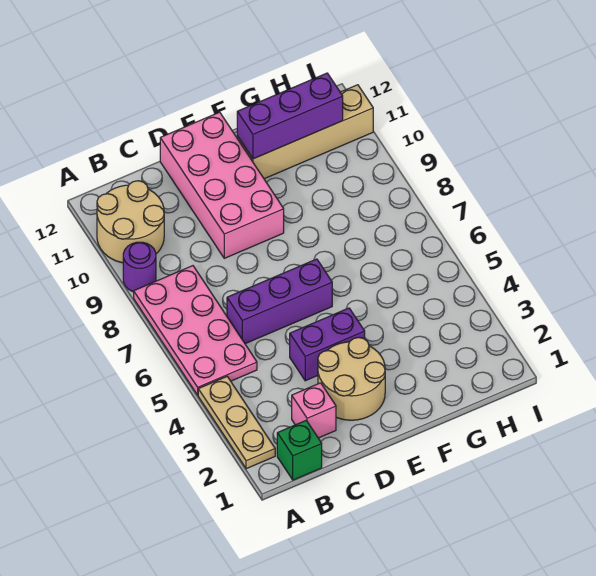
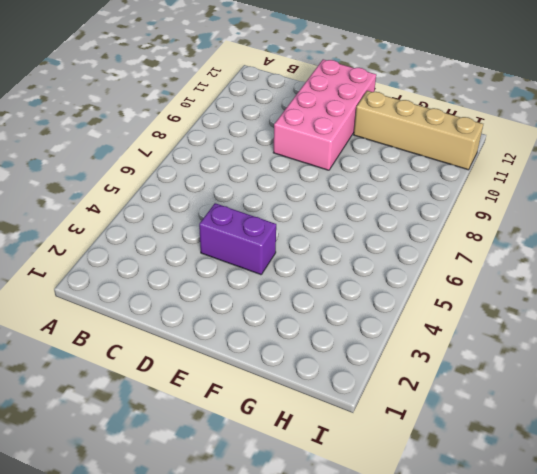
none -> tan plate A2:A4 level 1
none -> pink plate A5:B8 level 1
none -> purple round brick A9 level 1

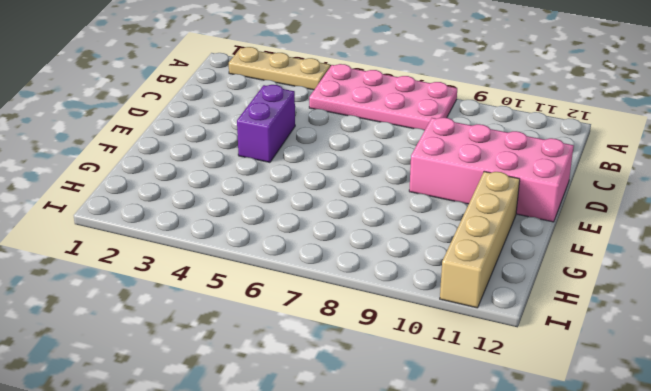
none -> purple round brick A9 level 1
none -> tan round brick A10:B11 level 1
none -> green brick B1 level 1

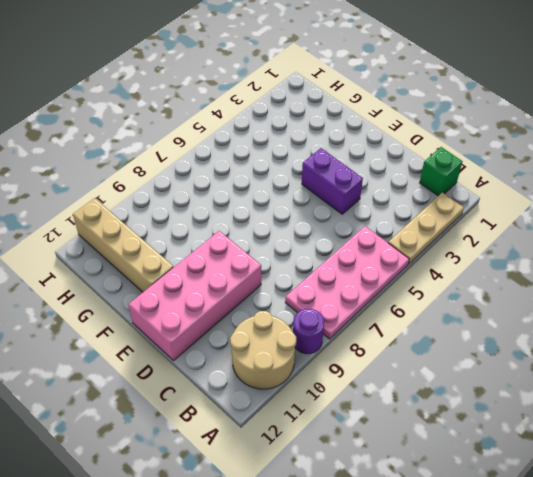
none -> pink brick C2 level 1
none -> purple brick C6:E6 level 1
none -> tan round brick D2:E3 level 1

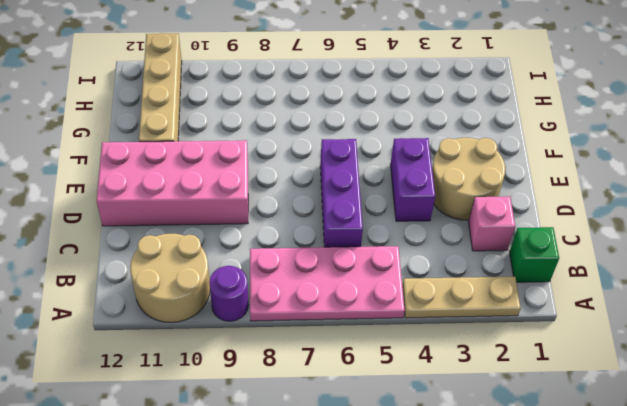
none -> purple brick F11:H11 level 2

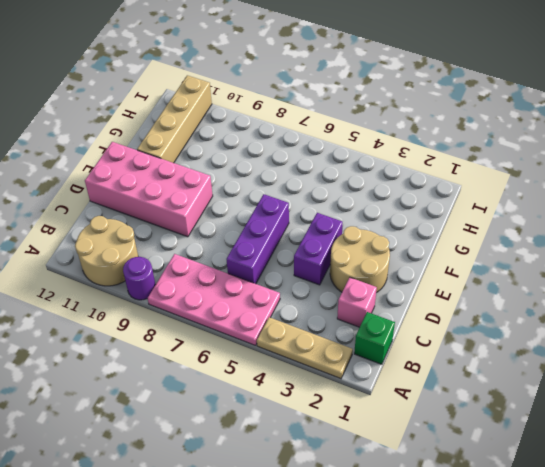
none -> purple brick F11:H11 level 2

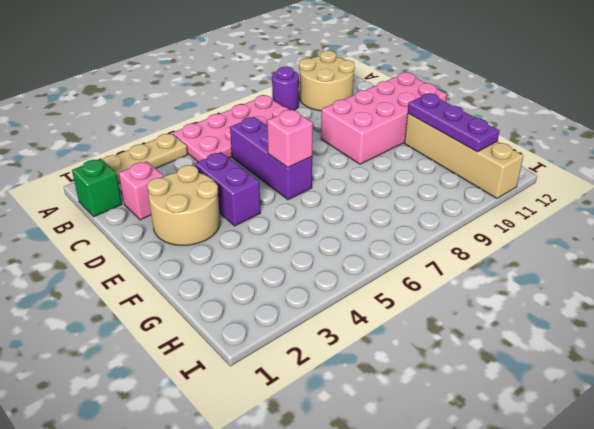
pink brick E6 level 2 -> none
purple plate F11:H11 level 2 -> purple brick F11:H11 level 2

